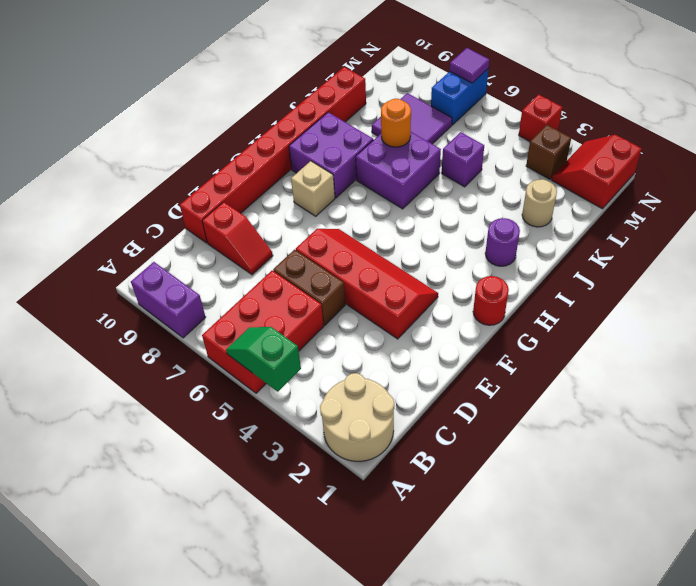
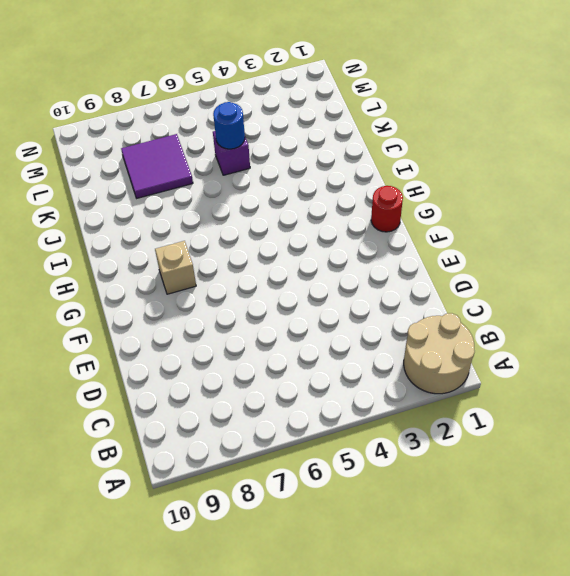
blue round brick K5 level 2 -> none
none -> red brick A5:C6 level 1
none -> purple brick A8:A9 level 1
none -> brown brick D5:D6 level 1

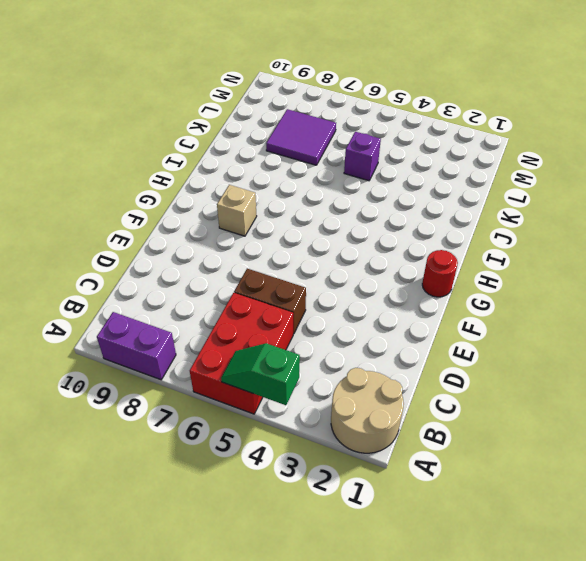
none -> red slope D8:D9 level 1 top 9
none -> red brick D10:K10 level 1
none -> red slope E3:F6 level 1 top E

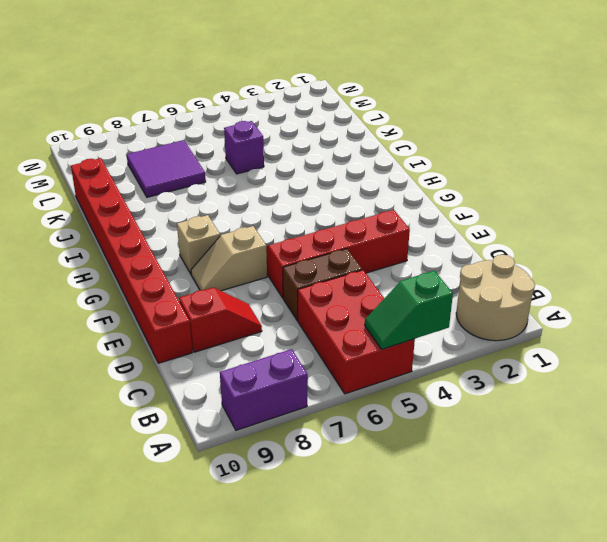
tan slope F7:F8 level 1 top 7 -> none
none -> red round brick G1 level 1
none -> purple brick H8:I9 level 1
none -> purple round brick I2 level 1

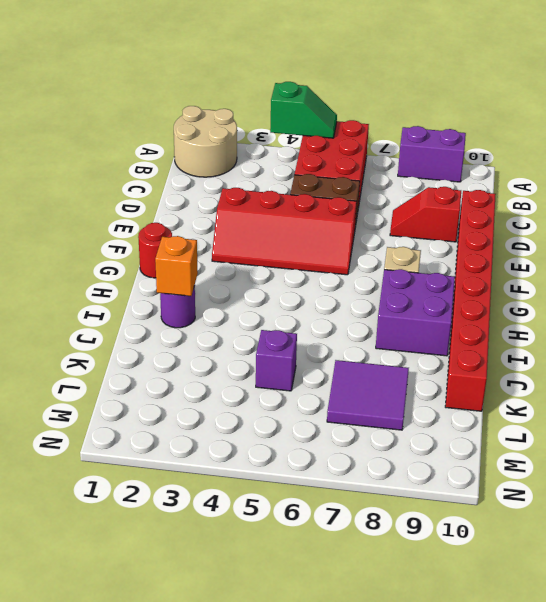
orange brick I2 level 2 -> none
none -> purple brick I6:J7 level 1
none -> tan round brick K2 level 1
none -> red slope M1:N2 level 1 top 1

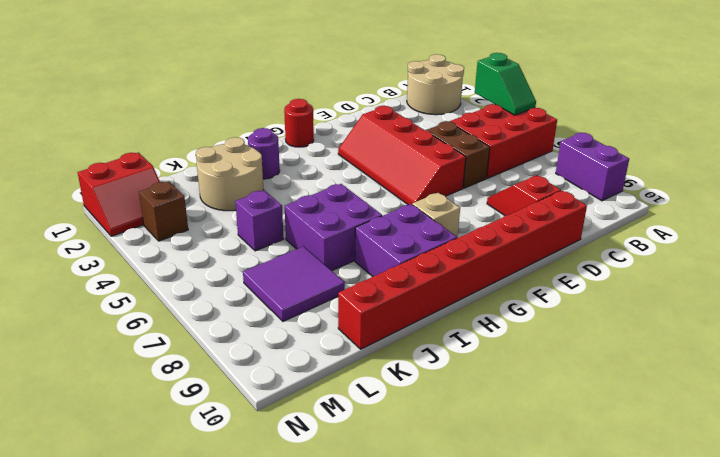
tan round brick J2:K3 level 1 -> tan round brick K2 level 1
none -> blue brick M7:N7 level 1
none -> red brick N4 level 1
none -> orange round brick J7 level 2

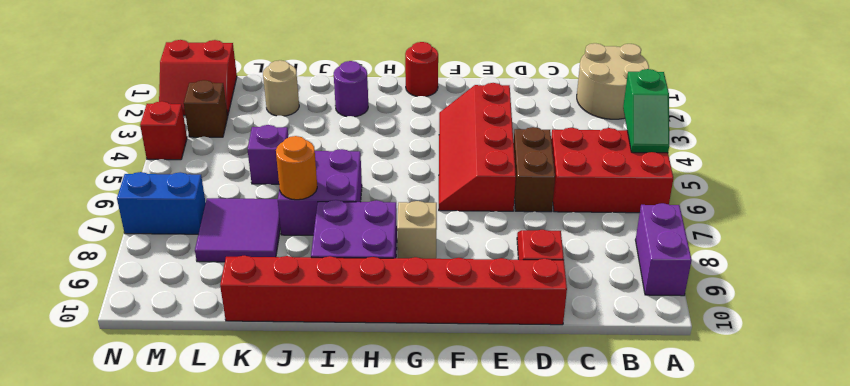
none -> purple tile N7 level 2

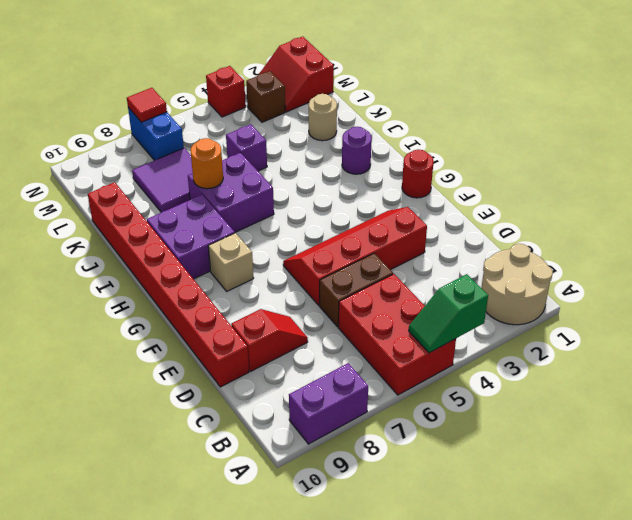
red tile N7 level 2 -> purple tile N7 level 2

